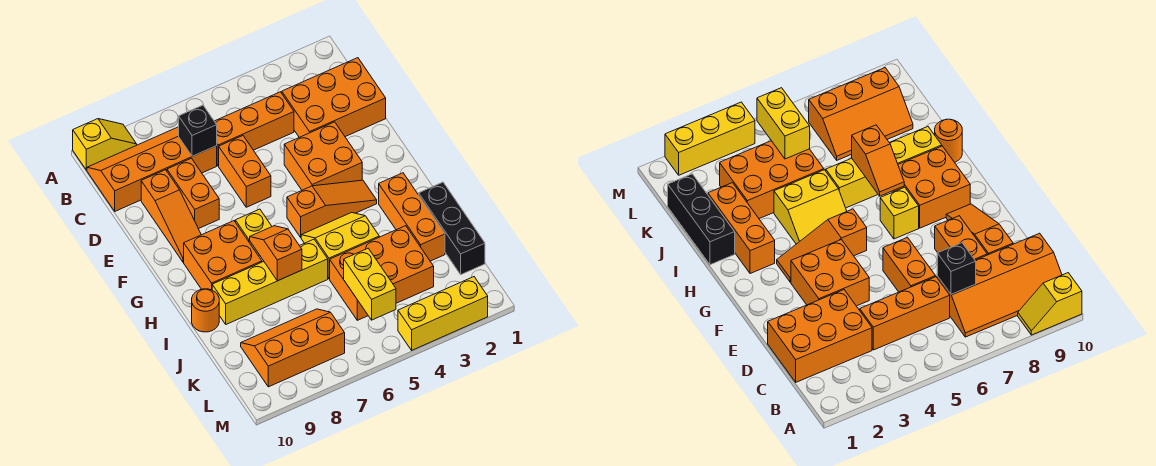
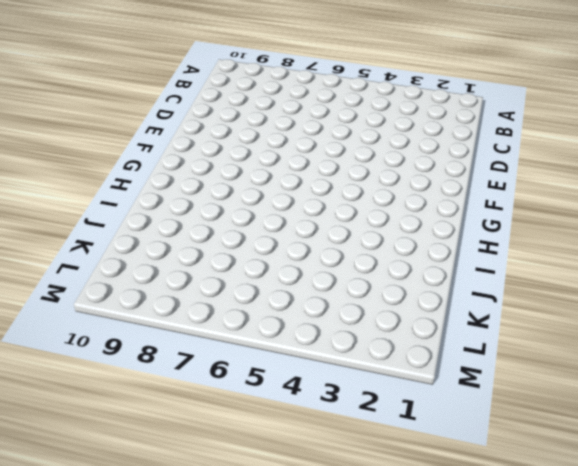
none -> yellow slope A9:A10 level 1 top 10
none -> orange slope B7:C10 level 1 top C
none -> orange brick C1:D3 level 1

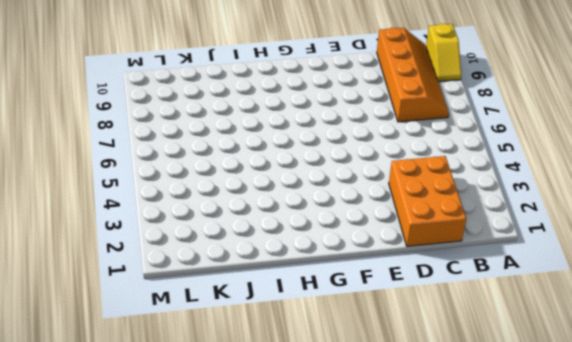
none -> orange brick C4:C6 level 1
none -> orange brick D6:E6 level 1
none -> orange brick D8:E8 level 1

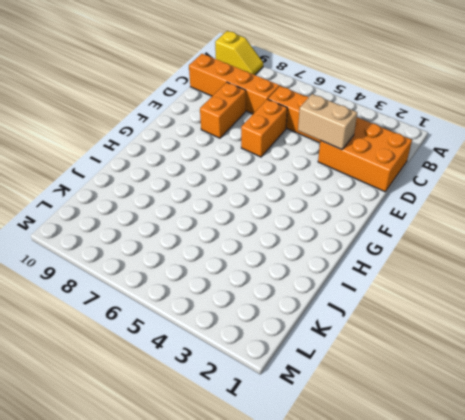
tan brick D3:D4 level 2 -> none
none -> orange slope D9:F9 level 1 top D
none -> orange brick E3:F4 level 1
none -> orange slope G3:G5 level 1 top 5

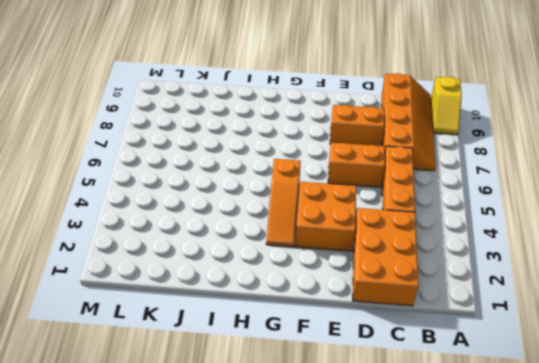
none -> orange slope D9:F9 level 1 top D
none -> yellow brick G7 level 1
none -> orange brick G8:H9 level 1

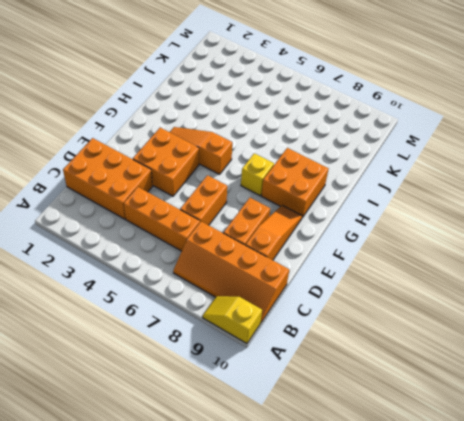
none -> orange brick H2:J2 level 1
none -> yellow slope H4:I5 level 1 top I
none -> black brick I1:K1 level 1

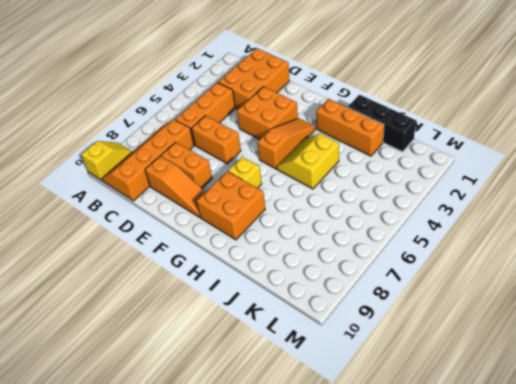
none -> yellow brick I6:I9 level 1
none -> orange round brick I10 level 1
none -> orange brick J3:K5 level 1

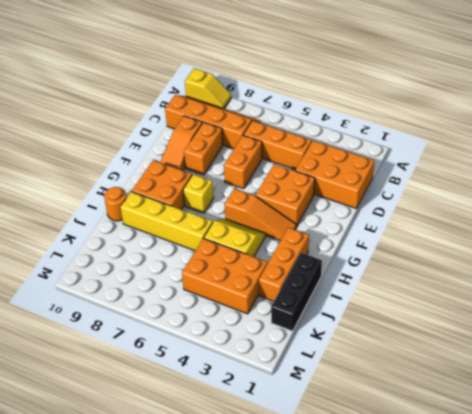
none -> orange slope K7:L9 level 1 top L
none -> yellow brick M2:M4 level 1
none -> black brick C7 level 2

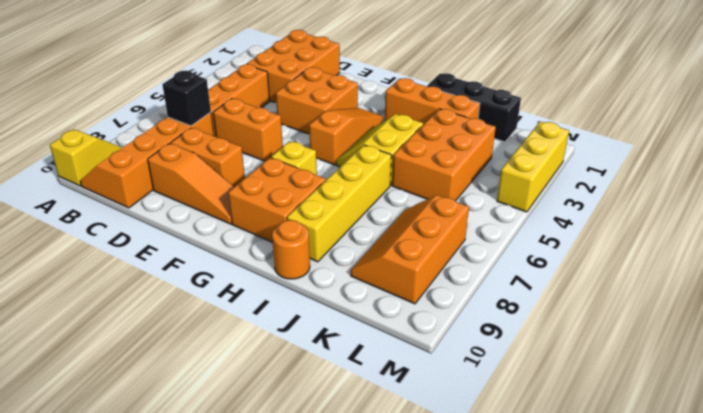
none -> orange slope H7:I7 level 2 top I
none -> yellow brick K5:L5 level 2

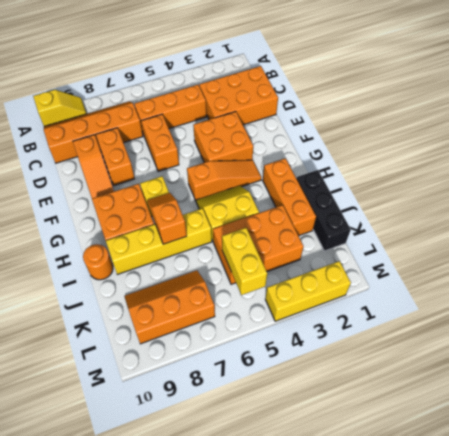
none -> black brick C7 level 2

